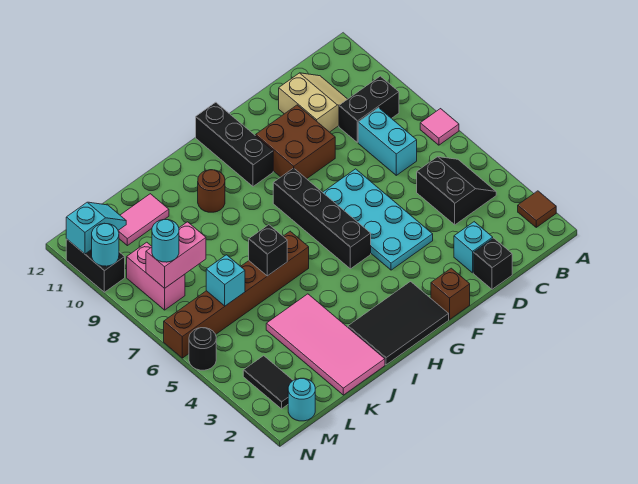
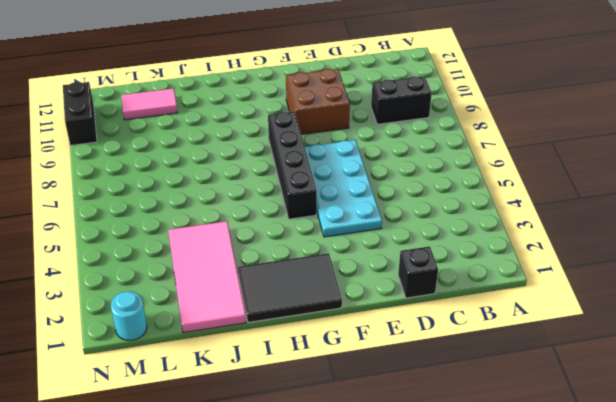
none -> brown tile A2 level 1
none -> pink tile A7 level 1
none -> black slope B4:C5 level 1 top C

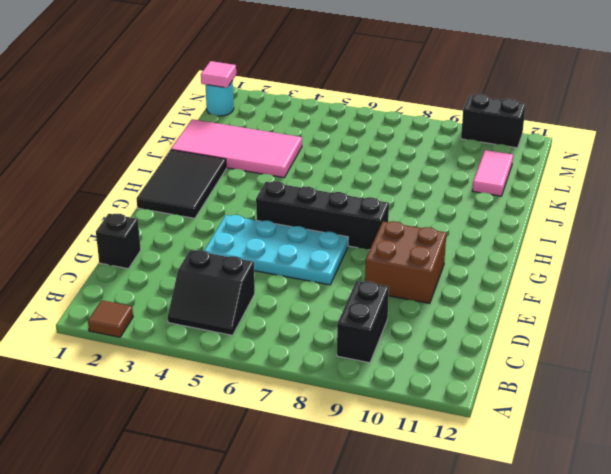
pink tile M1 level 2 -> pink tile A7 level 1
none -> cyan brick C7:C8 level 1
none -> tan slope C10:D11 level 1 top D
none -> cyan brick D2 level 1

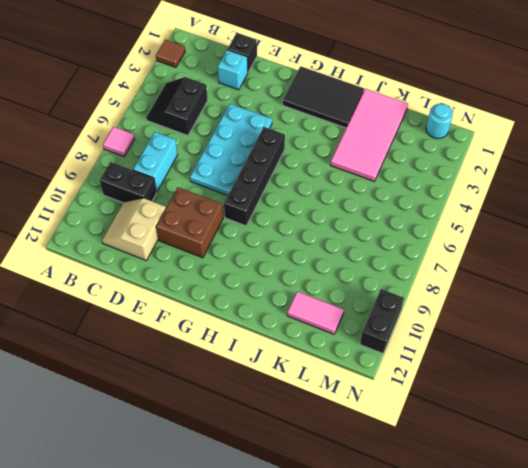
none -> brown brick F1 level 1
none -> black brick G10:G12 level 1
none -> brown brick I6:N6 level 1

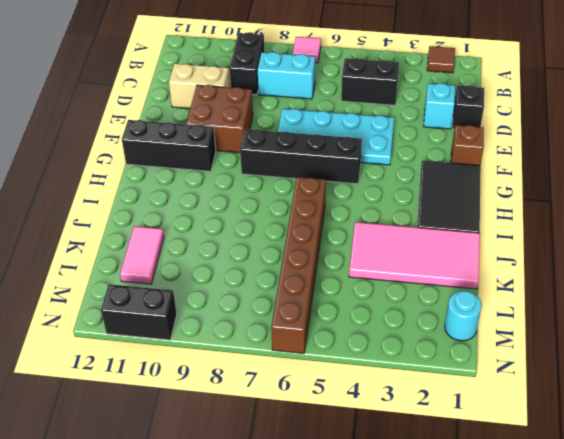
none -> brown round brick I10 level 1
none -> black tile M2:M3 level 1
none -> pink brick M8:M9 level 1

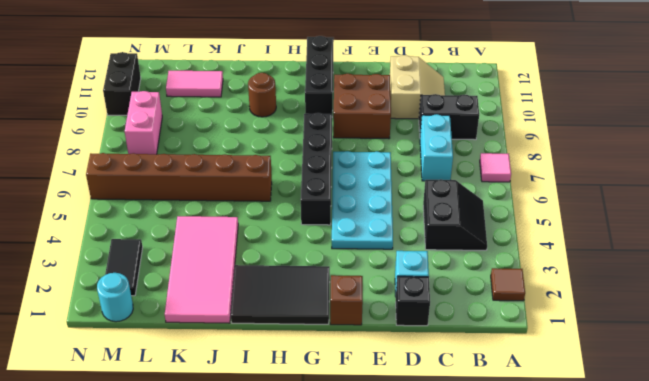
none -> black round brick N5 level 1
none -> black brick J6 level 2
none -> cyan brick L6 level 2

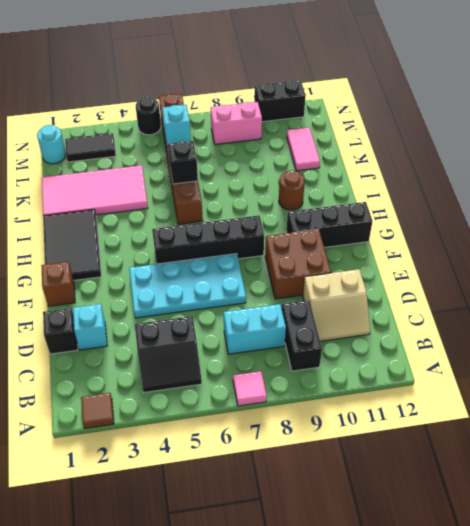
none -> pink brick L8:M8 level 2
none -> cyan slope M11:N11 level 2 top N
none -> cyan round brick N10 level 2

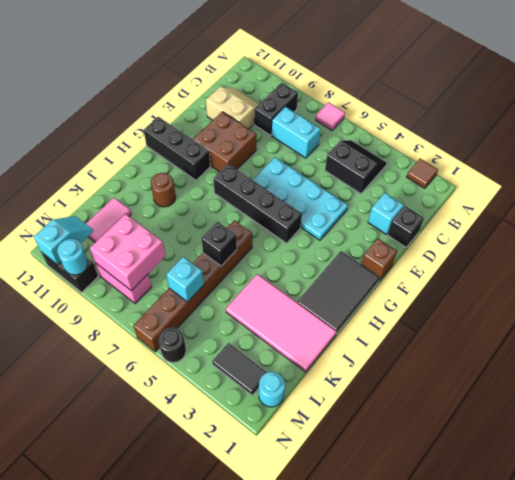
pink brick L8:M9 level 2 -> pink brick L8:M8 level 2
none -> cyan round brick M8 level 3

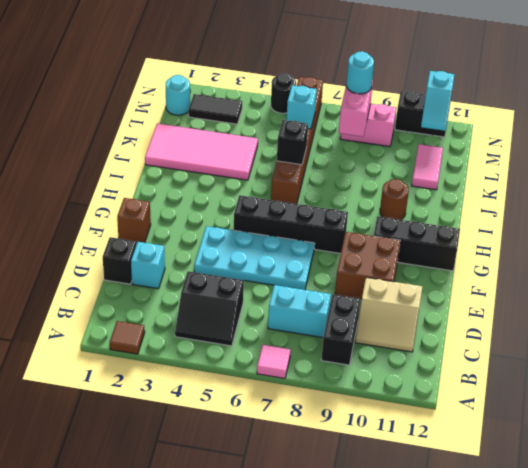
none -> black tile G1:I2 level 1
none -> cyan round brick N10 level 2

